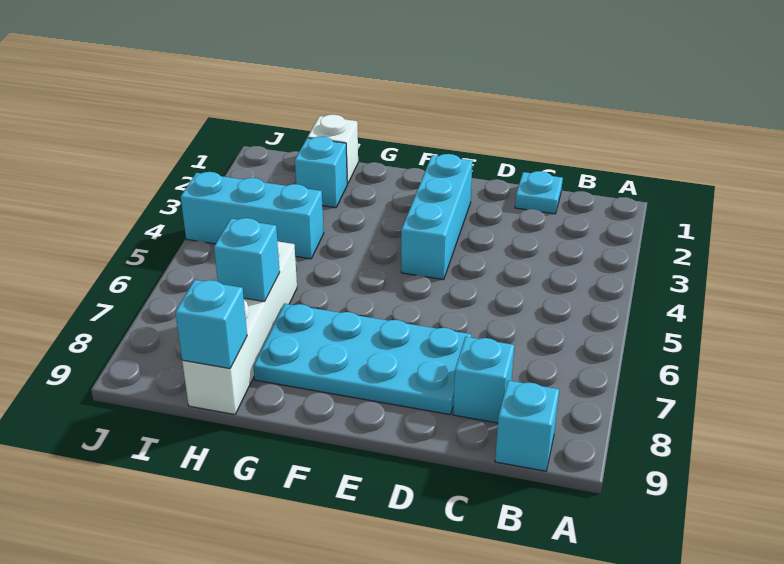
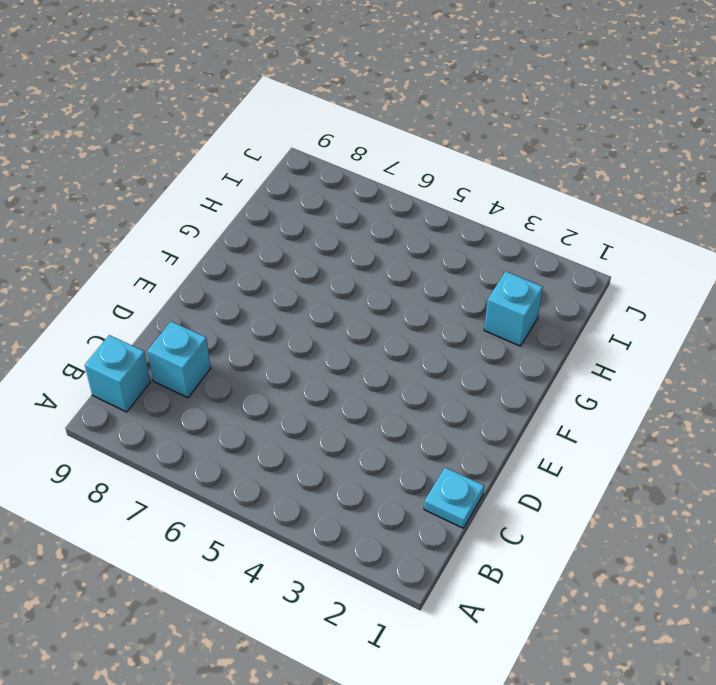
none -> cyan plate D7:G8 level 1
none -> cyan brick E2:E4 level 1

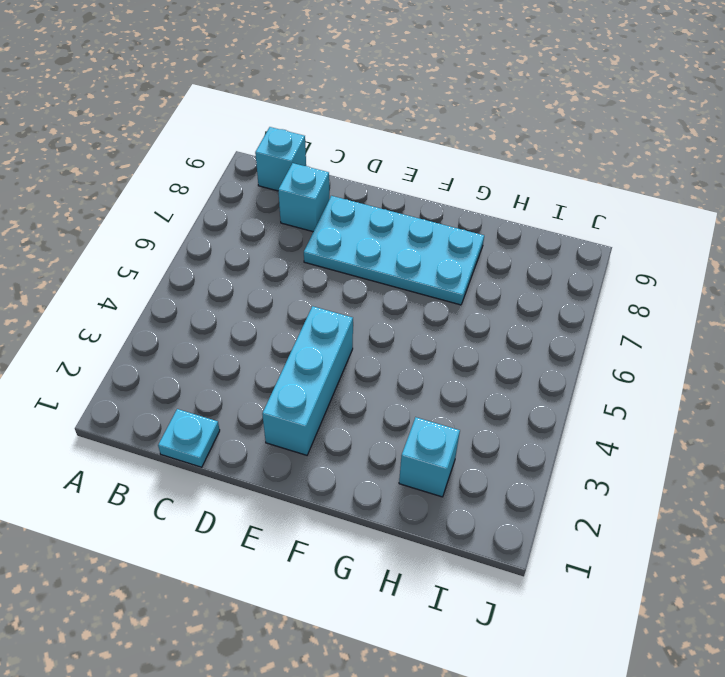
none -> white brick H1 level 1
none -> cyan brick H4:J4 level 1

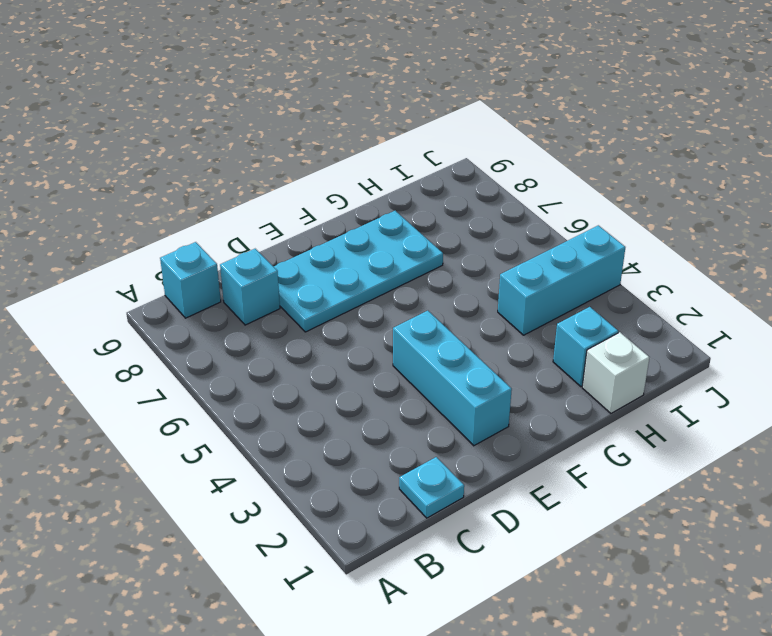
none -> white brick H6:H9 level 1
none -> cyan brick H7 level 2

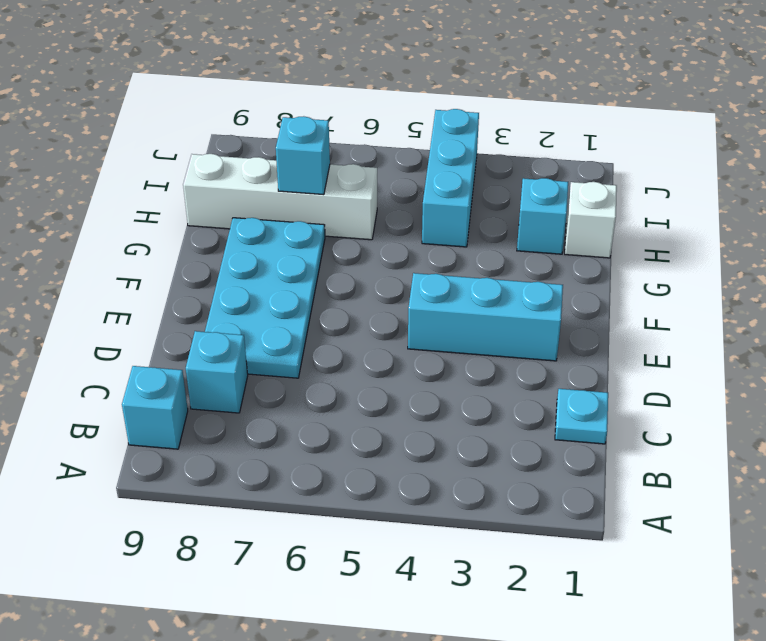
none -> cyan brick H9 level 2

